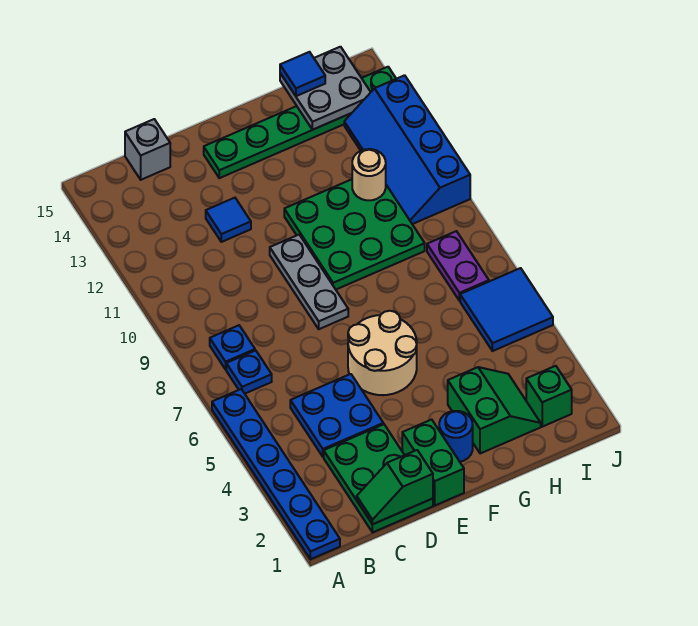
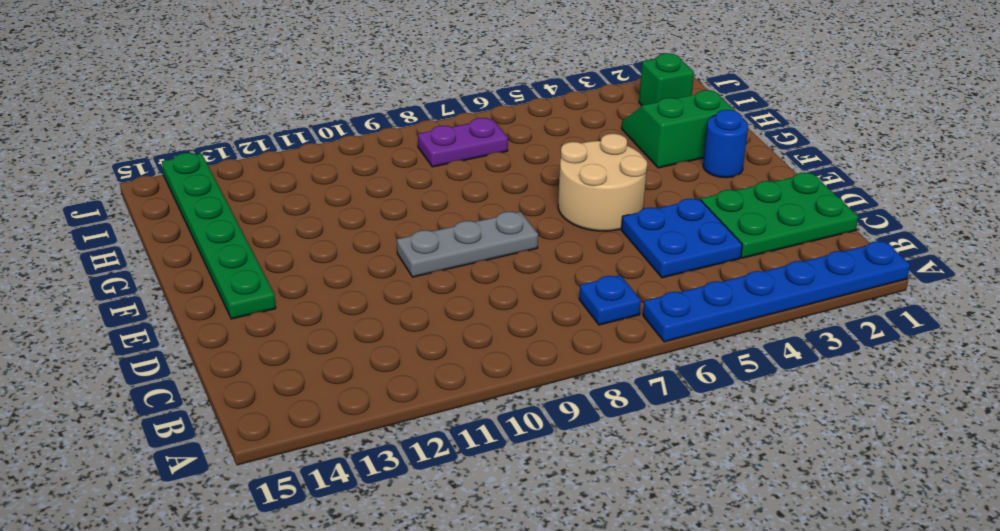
none -> blue plate B8 level 1
none -> grey brick C15 level 1
none -> blue tile D12 level 1

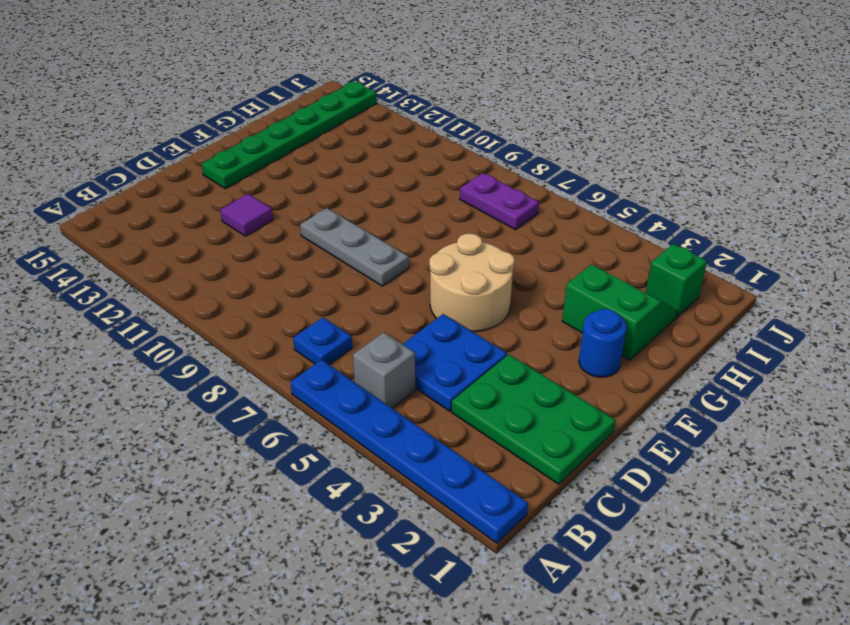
grey brick B5 level 1 -> grey brick C15 level 1
purple tile D12 level 1 -> blue tile D12 level 1
none -> blue plate B8 level 1
none -> green brick E1:E2 level 1
none -> green plate F9:H11 level 1

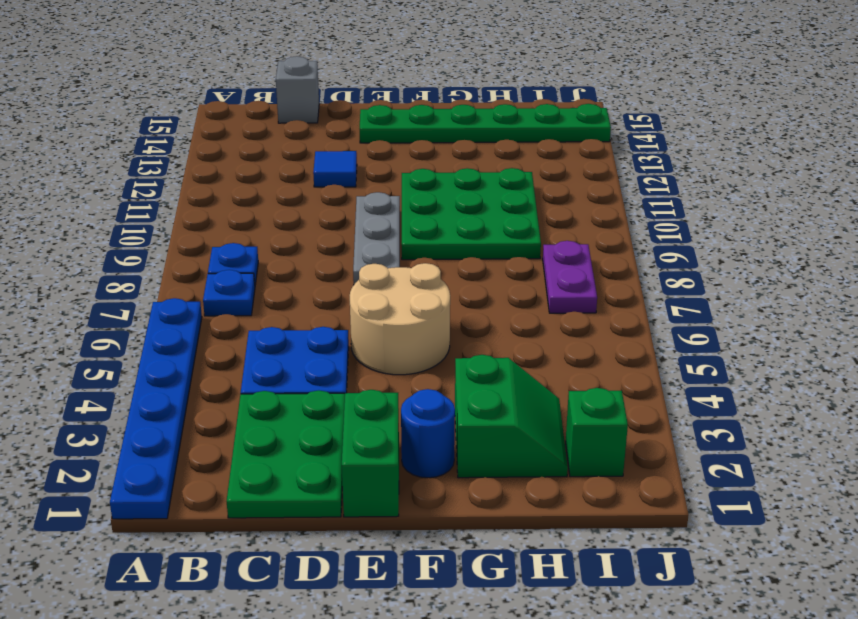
none -> blue tile I5:J6 level 1
none -> blue slope I10:J13 level 1 top J
none -> green slope C1:D1 level 2 top D

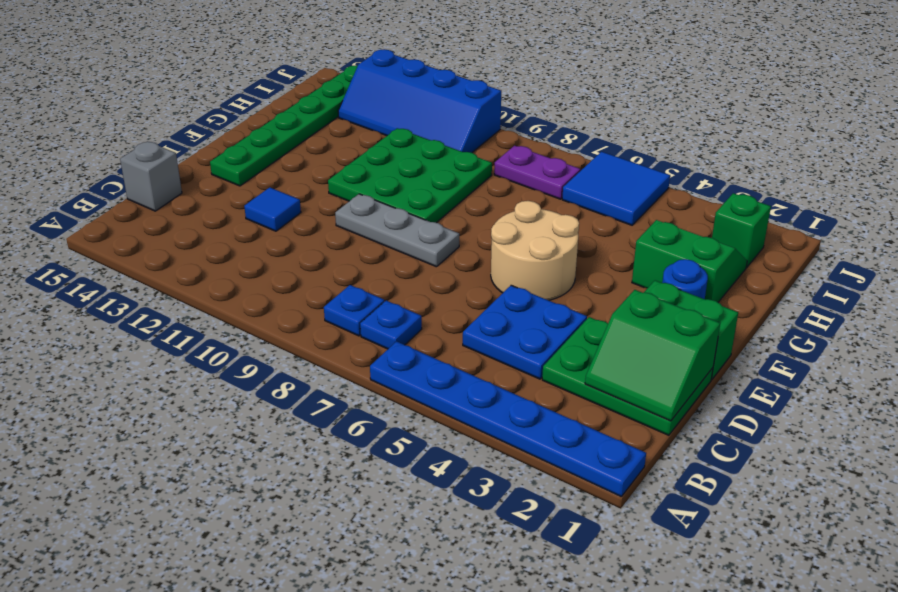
green slope C1:D2 level 2 top D -> green slope C1:D1 level 2 top D
none -> tan round brick H11 level 2
none -> grey plate H14:I15 level 2
none -> blue tile H15 level 3

